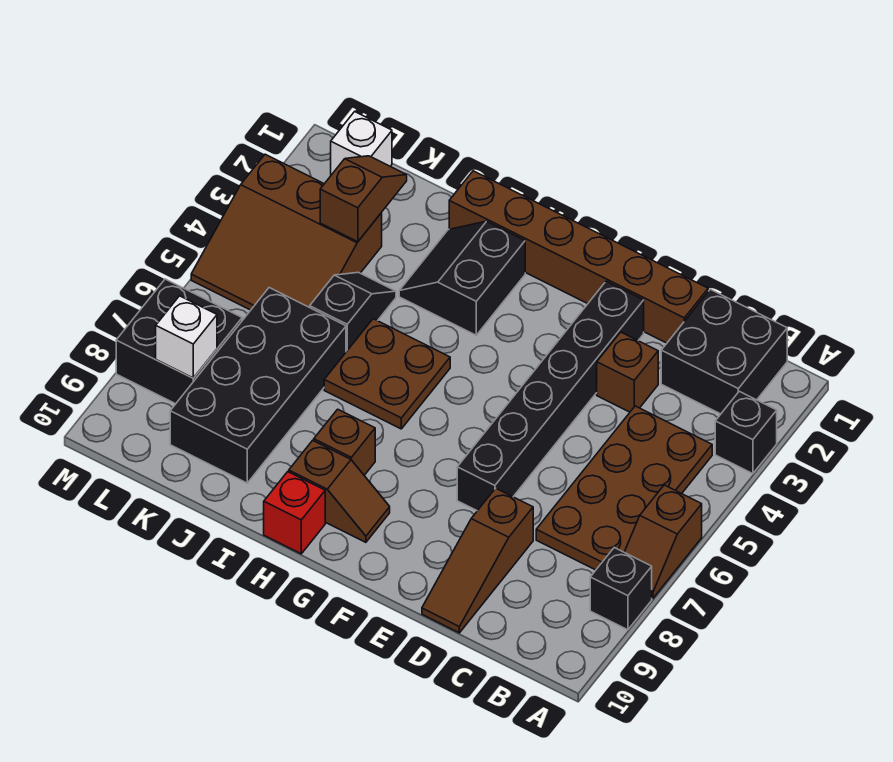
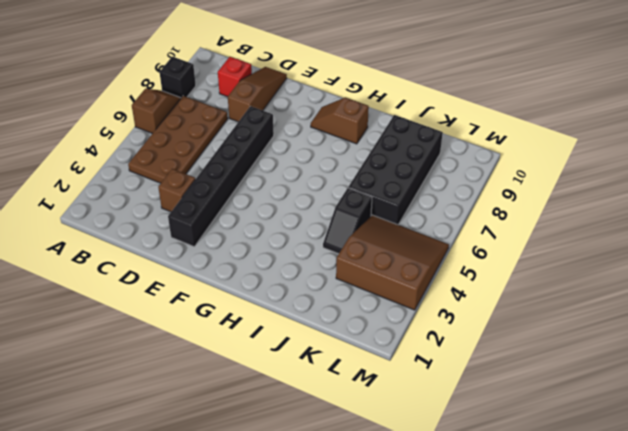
red brick C9 level 1 -> red brick H10 level 1
none -> black brick A3 level 1
none -> black brick B1:C2 level 1
none -> brown brick D1:I1 level 1

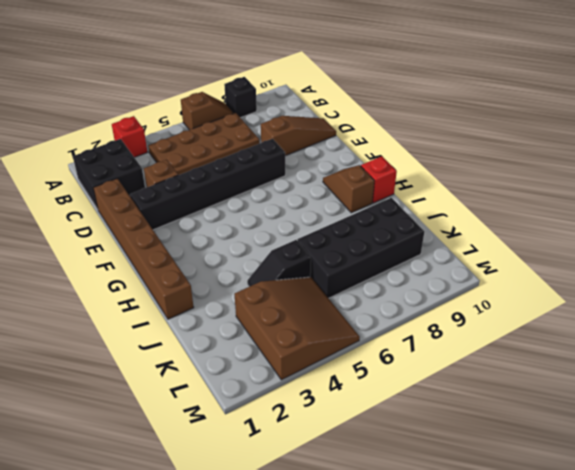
red brick A3 level 1 -> black brick A3 level 1
none -> black slope H2:I3 level 1 top H
none -> brown plate H5:I6 level 1
none -> brown brick H8 level 1

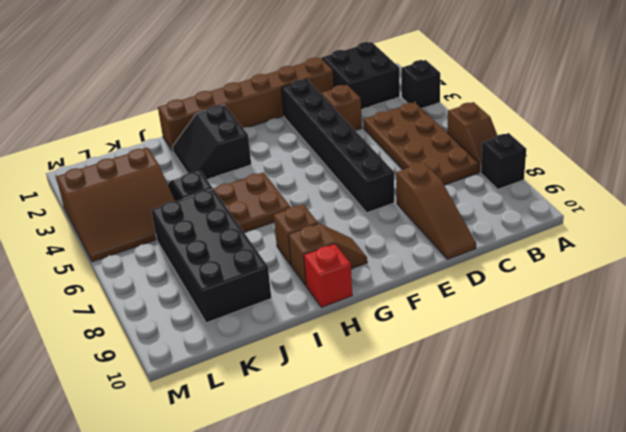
none -> white brick L1 level 1
none -> black brick L7:M8 level 1
none -> brown slope K2:K3 level 2 top 3

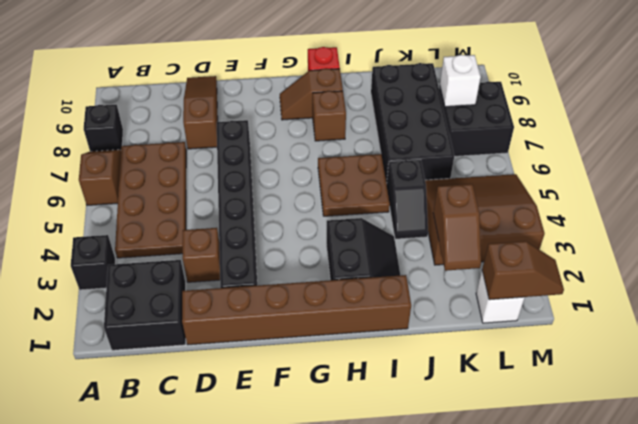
brown slope L1:M1 level 2 top L -> none

